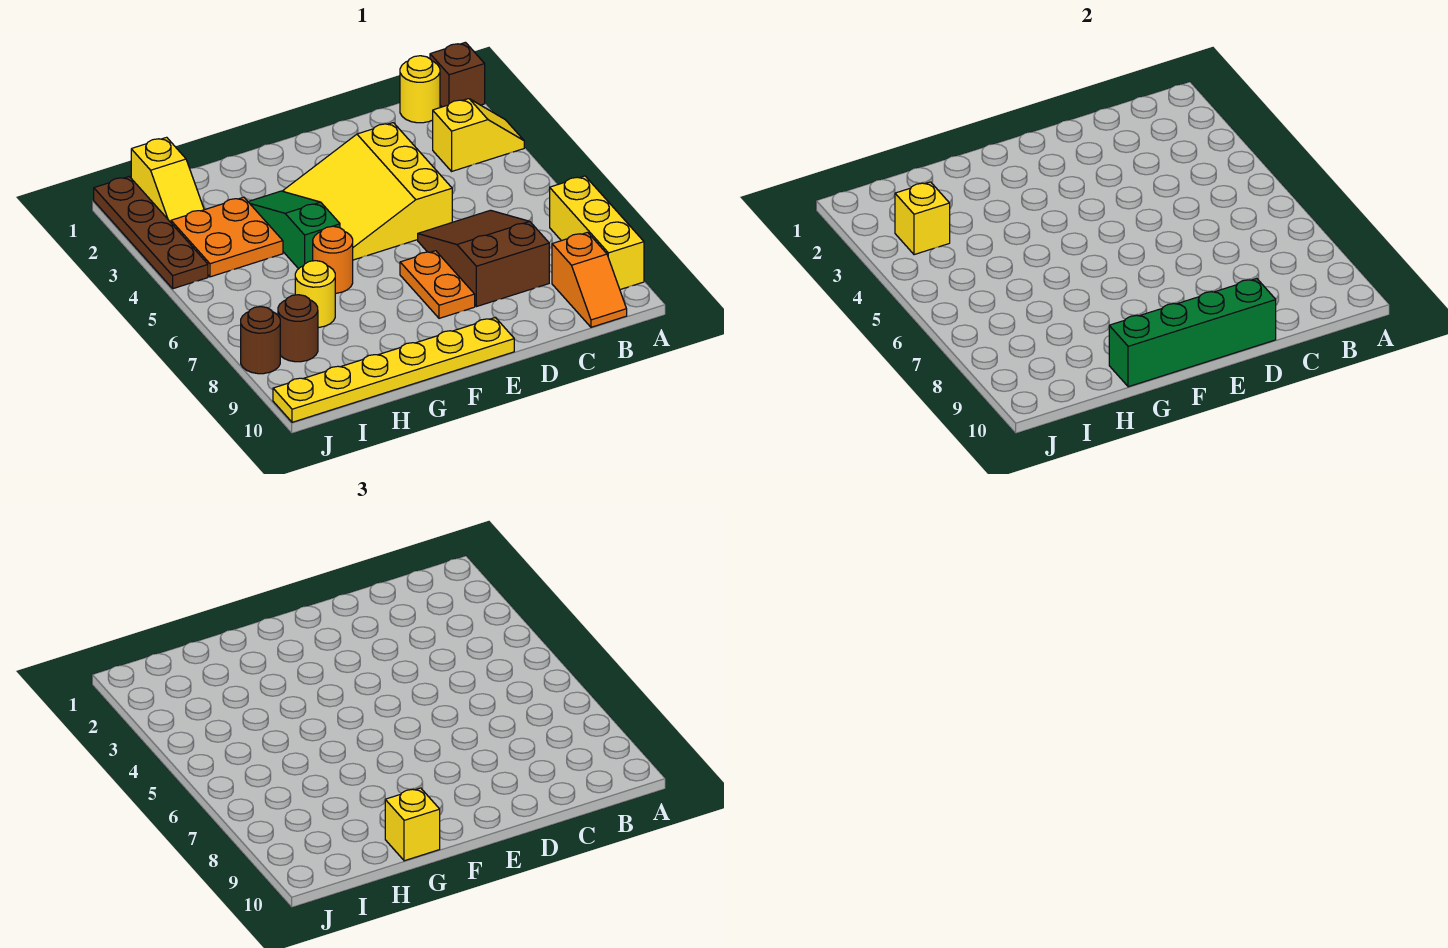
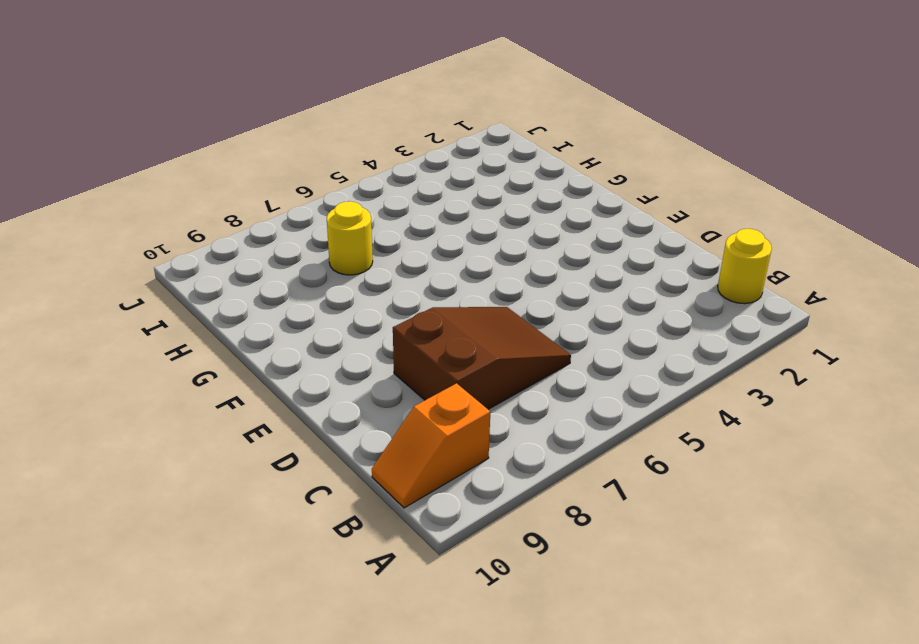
none -> brown brick A1 level 1
none -> yellow slope A3:B3 level 1 top B
none -> yellow brick A7:A9 level 1

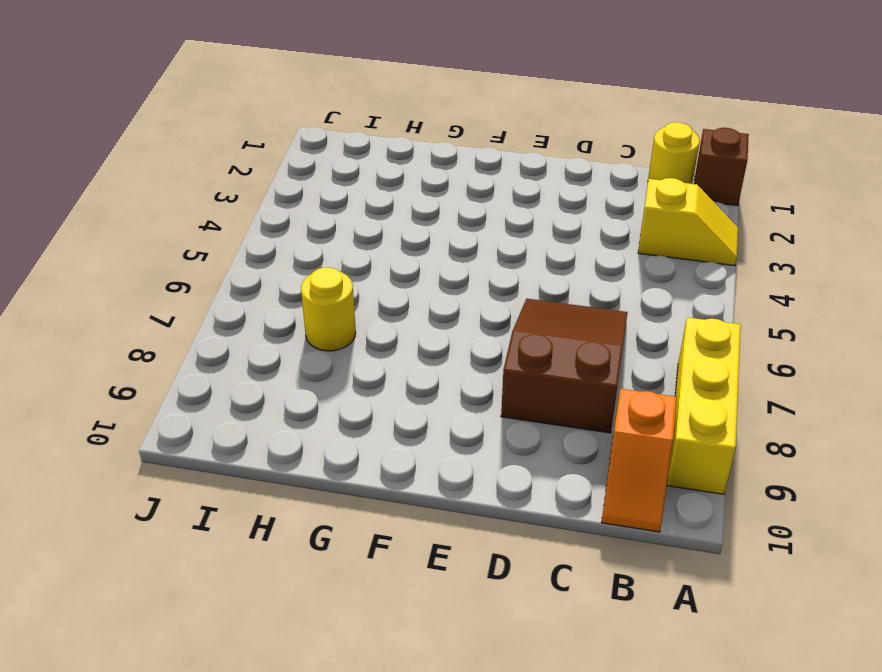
none -> yellow slope D3:F5 level 1 top D
none -> orange plate E7:E8 level 1
none -> yellow plate E10:J10 level 1

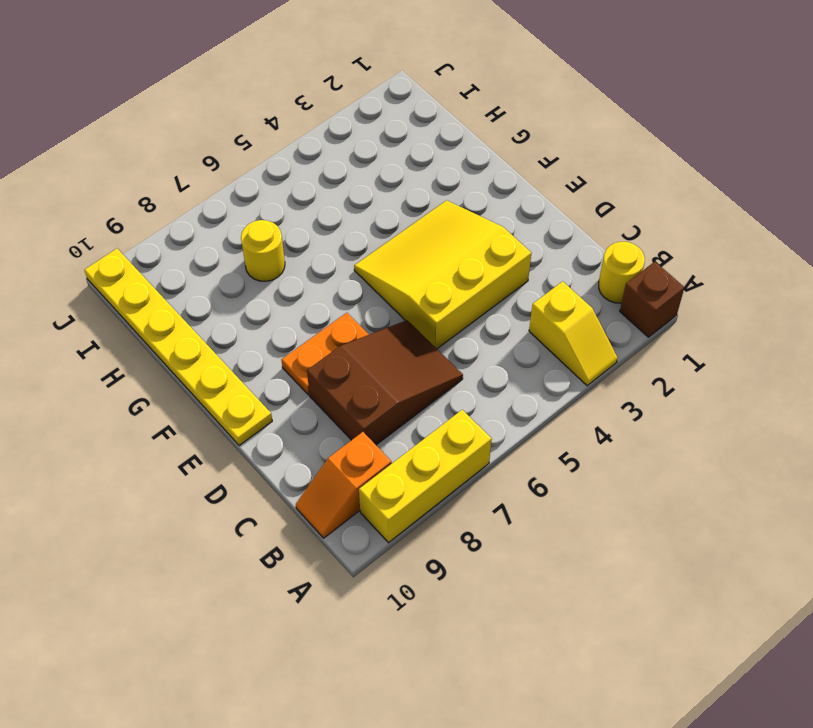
none -> green slope G3:G5 level 1 top 5
none -> orange round brick G6 level 1
none -> orange plate H3:I4 level 1

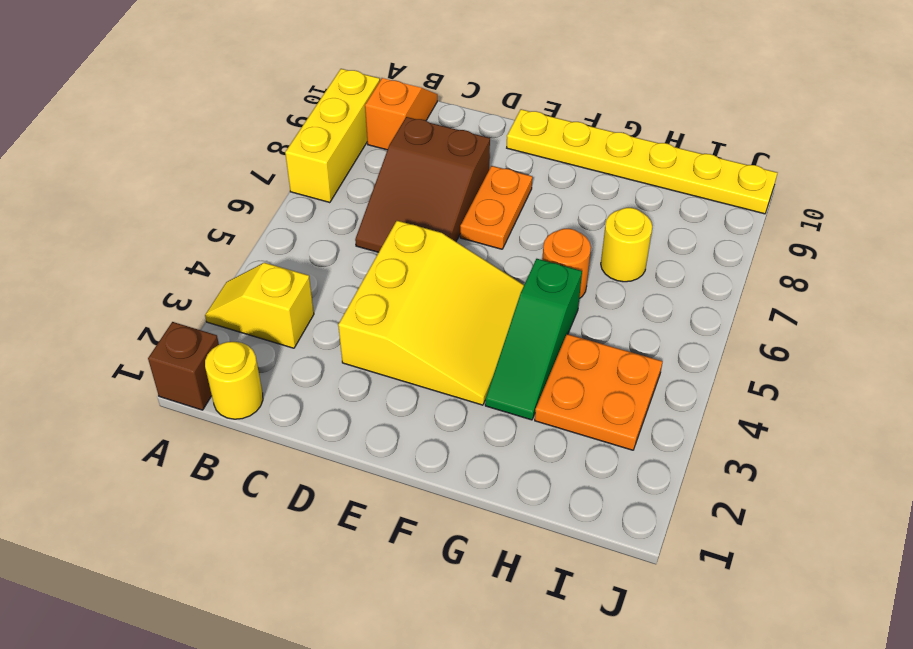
none -> yellow slope I1:I2 level 1 top 1
none -> brown round brick I8 level 1
none -> brown plate J1:J4 level 1

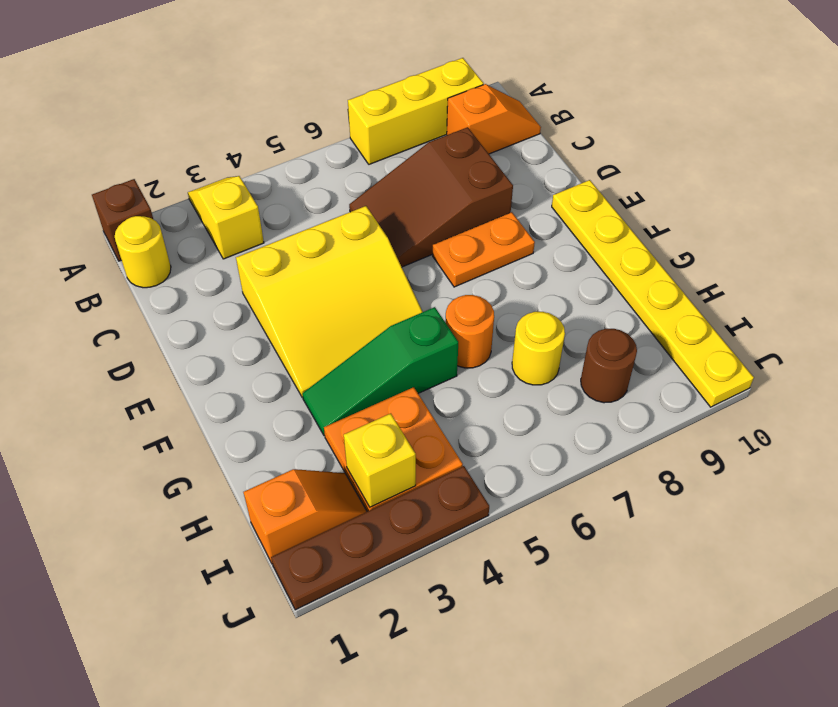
orange slope I1:I2 level 1 top 1 -> yellow slope I1:I2 level 1 top 1
none -> brown round brick J8 level 1
none -> green brick D10:G10 level 2
none -> yellow brick G10 level 3

